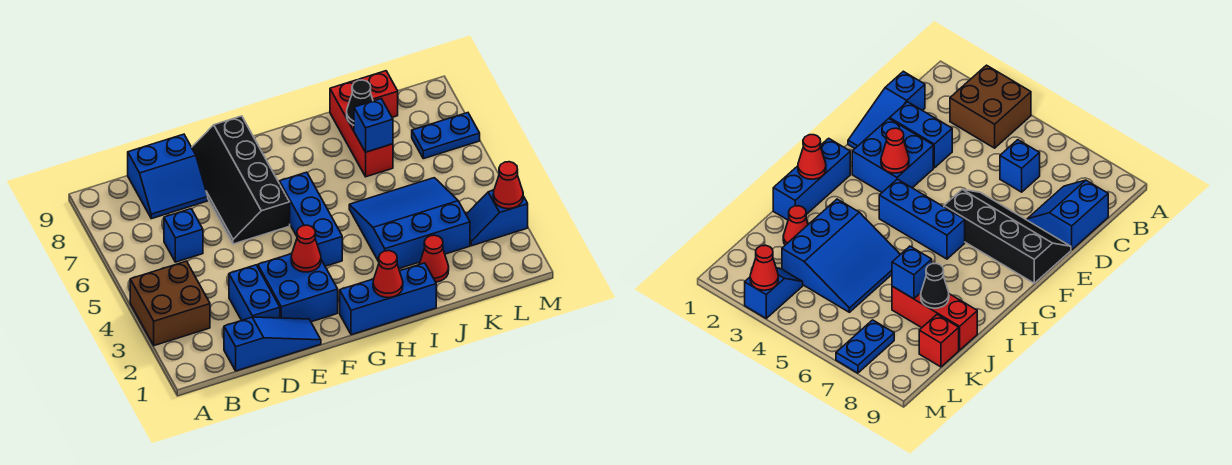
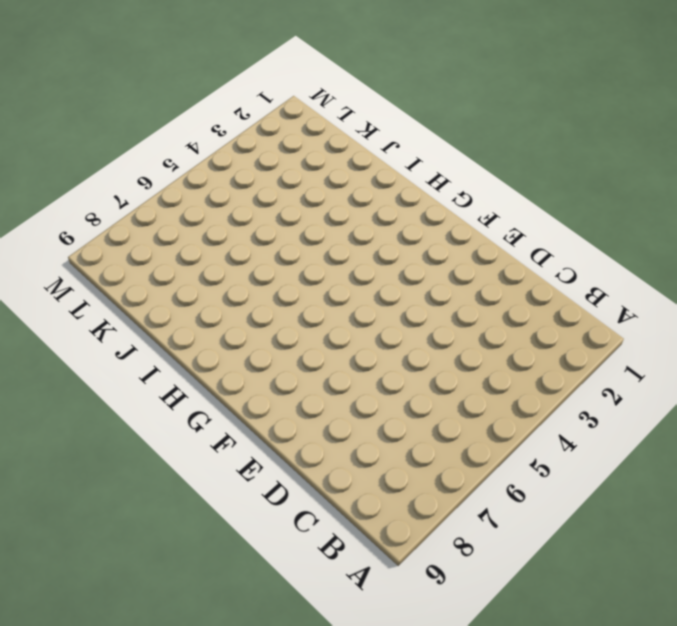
none -> brown brick A3:B4 level 1
none -> blue slope C1:E1 level 1 top C
none -> blue brick C6 level 1

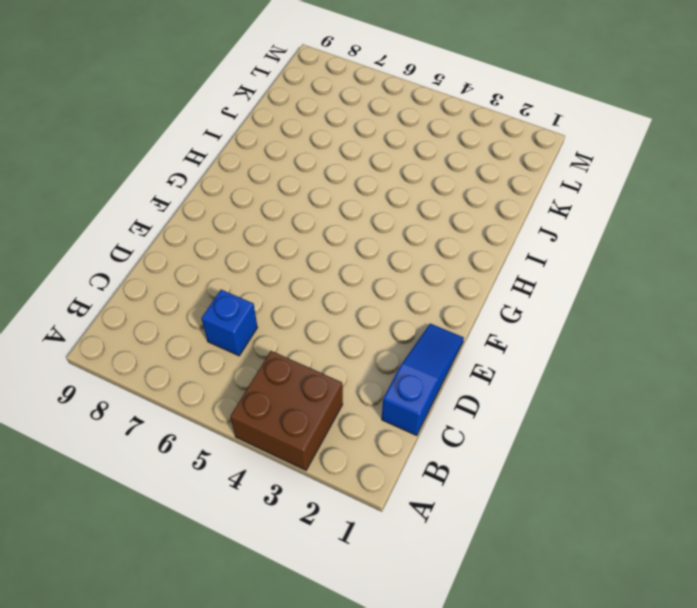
none -> blue slope C8:D9 level 1 top 9
none -> blue brick D2:D3 level 1
none -> blue brick E2:F3 level 1

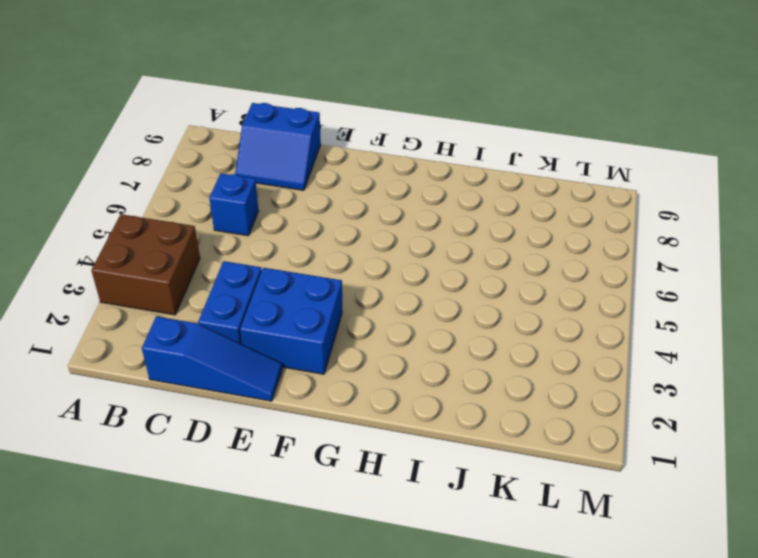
none -> black slope E6:F9 level 1 top F
none -> blue brick G1:I1 level 1
none -> blue brick G4:G6 level 1

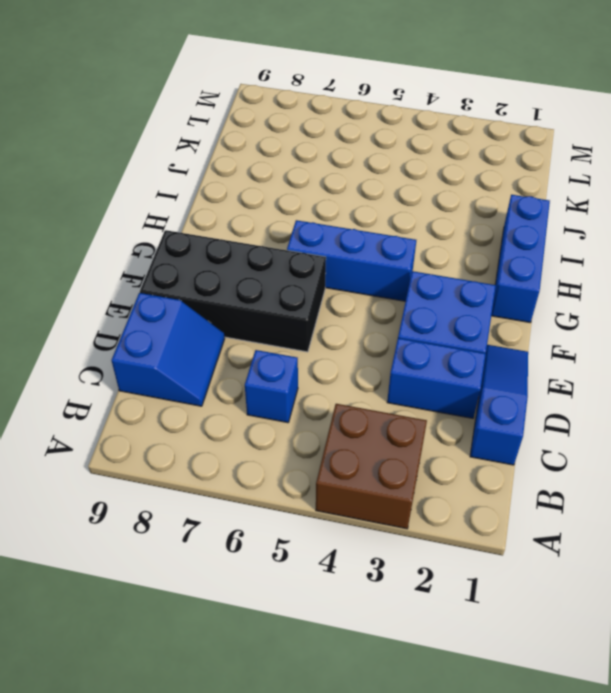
black brick E6:F9 level 1 -> black slope E6:F9 level 1 top F
none -> blue slope I3:K5 level 1 top 3
none -> red cone J2 level 1
none -> red brick J7:J9 level 1

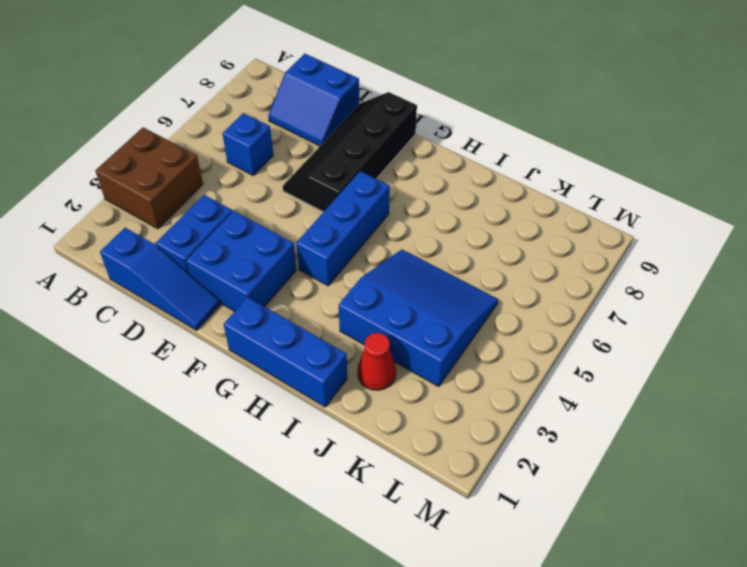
none -> red brick J7:J9 level 1
none -> red brick K9 level 1
none -> blue slope L3:M3 level 1 top M

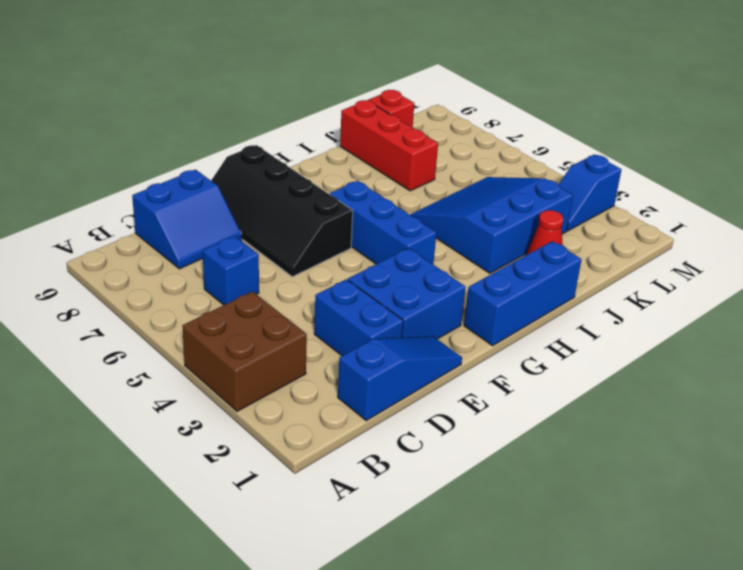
none -> blue plate L7:M7 level 1
none -> red cone F3 level 2
none -> red cone H1 level 2

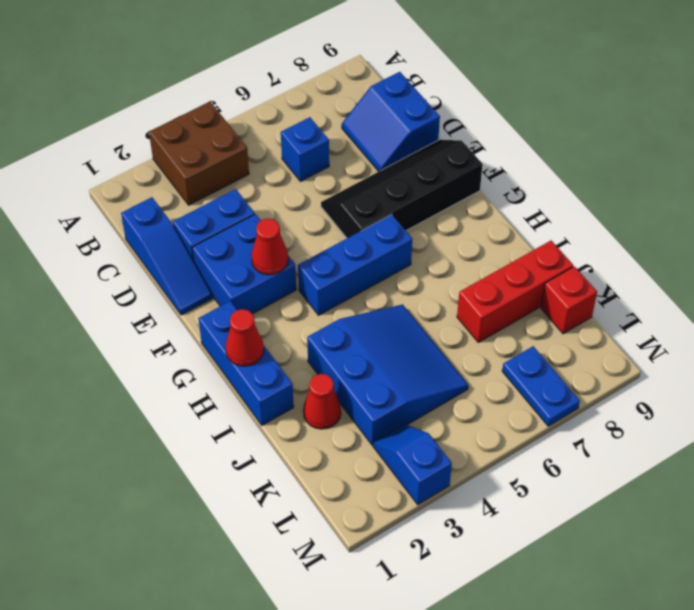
none -> blue brick J7 level 2
none -> black cone J8 level 2
none -> red cone M3 level 2

